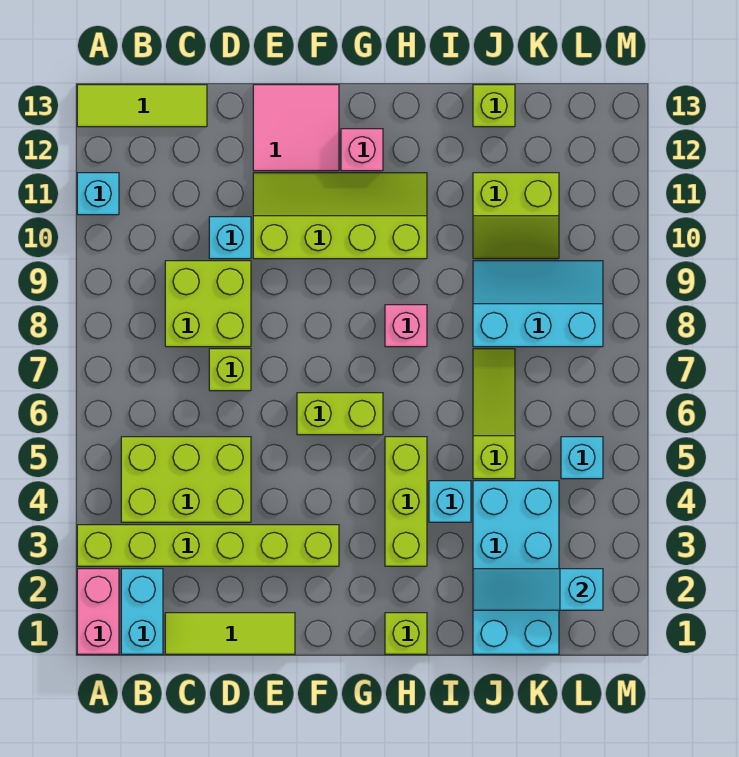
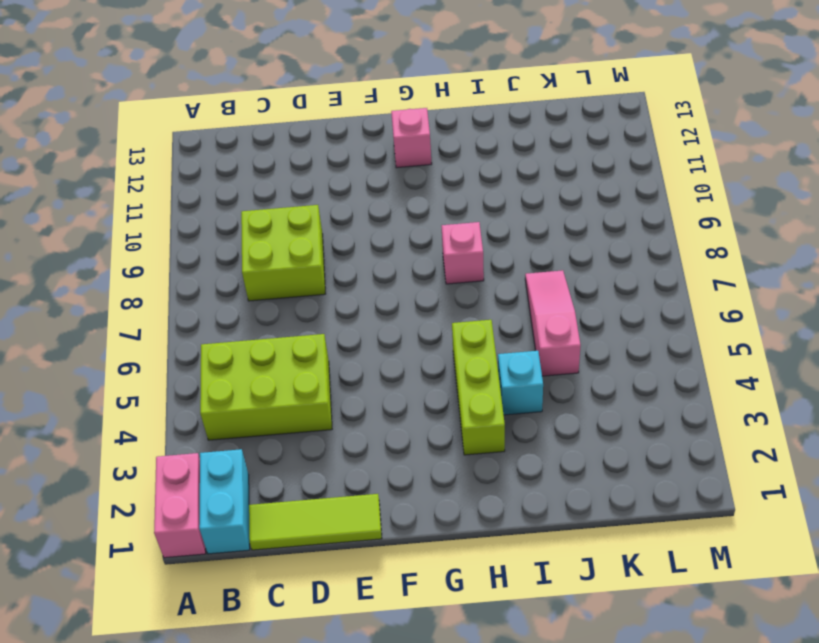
pink slope J5:J7 level 1 top 5 -> lime slope J5:J7 level 1 top 5
none -> lime brick A3:F3 level 1
none -> cyan brick A11 level 1
none -> lime tile A13:C13 level 1

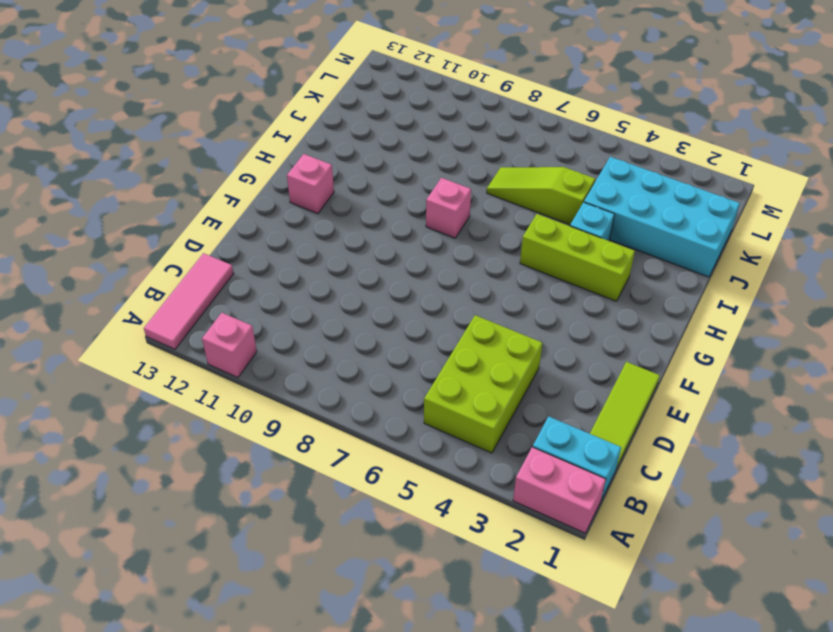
pink brick A11 level 1 -> cyan brick A11 level 1
pink tile A13:C13 level 1 -> lime tile A13:C13 level 1
none -> lime brick A3:F3 level 1
none -> lime brick C8:D9 level 1
none -> lime brick D7 level 1

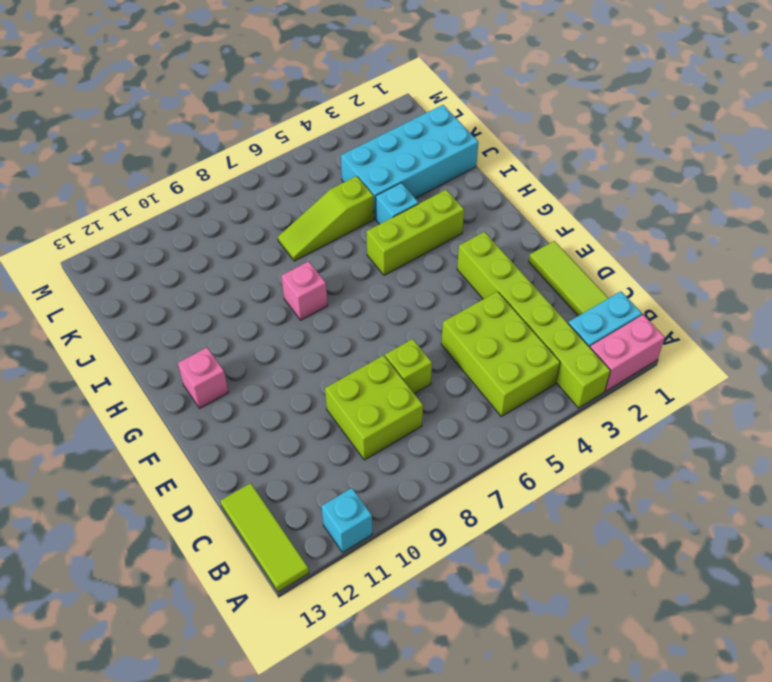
none -> cyan brick D10 level 1
none -> lime slope E10:H11 level 1 top 10
none -> pink tile E12:F13 level 1

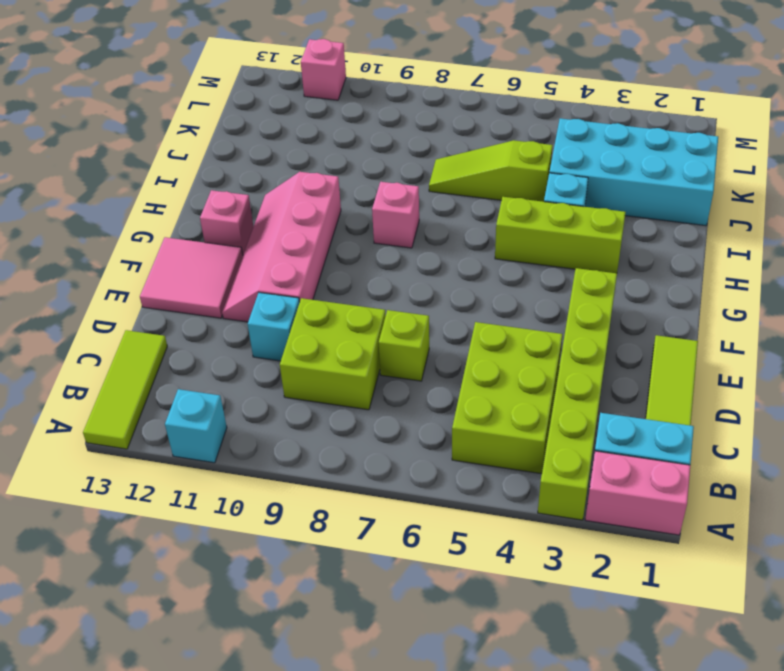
pink slope E10:H11 level 1 top 10 -> lime slope E10:H11 level 1 top 10
pink brick M11 level 1 -> none
none -> lime brick F6:G6 level 1
none -> lime brick H1 level 1
none -> cyan slope J8:L9 level 1 top 8

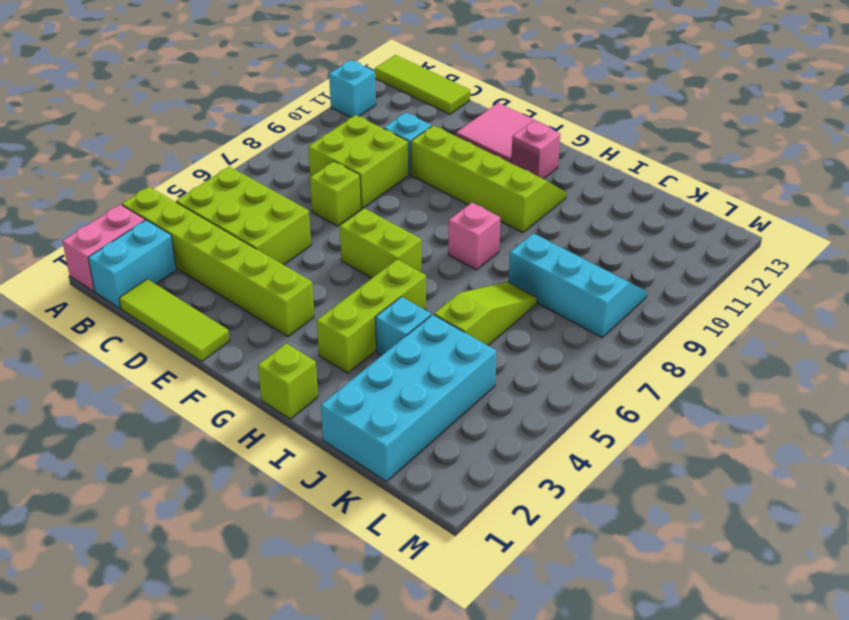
none -> lime slope J10:K11 level 1 top 11
none -> lime brick J13 level 1
none -> cyan brick L5 level 1

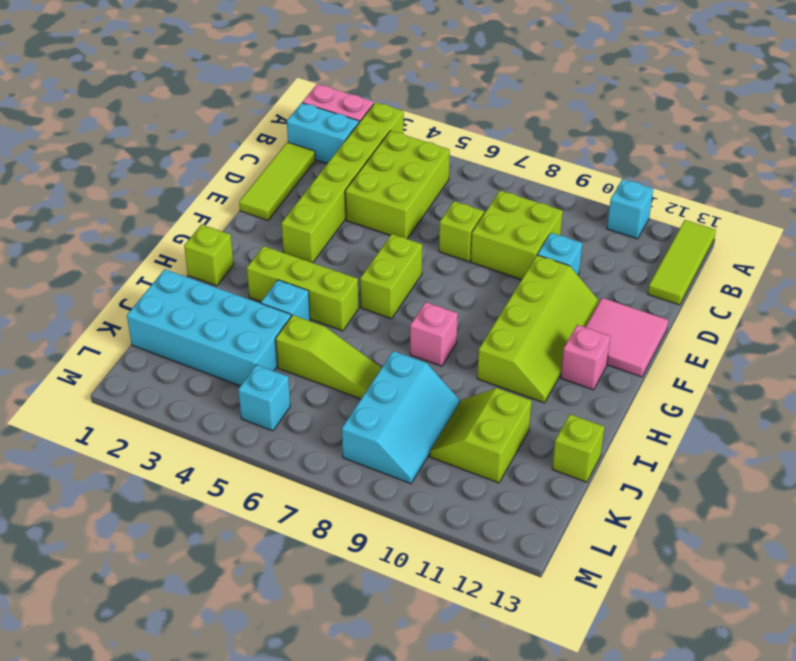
none -> cyan slope J2:L2 level 2 top L

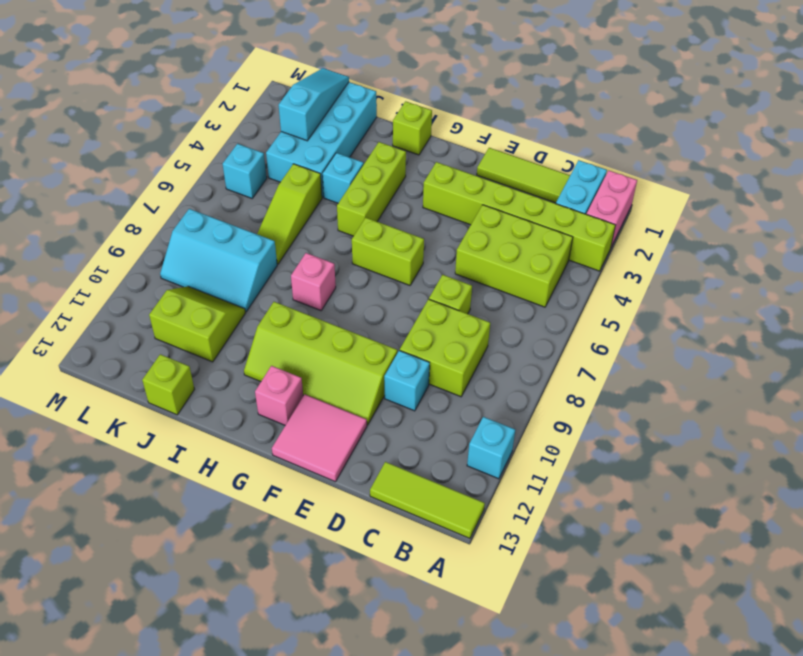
cyan slope K1:K3 level 2 top 3 -> cyan slope J2:L2 level 2 top L

